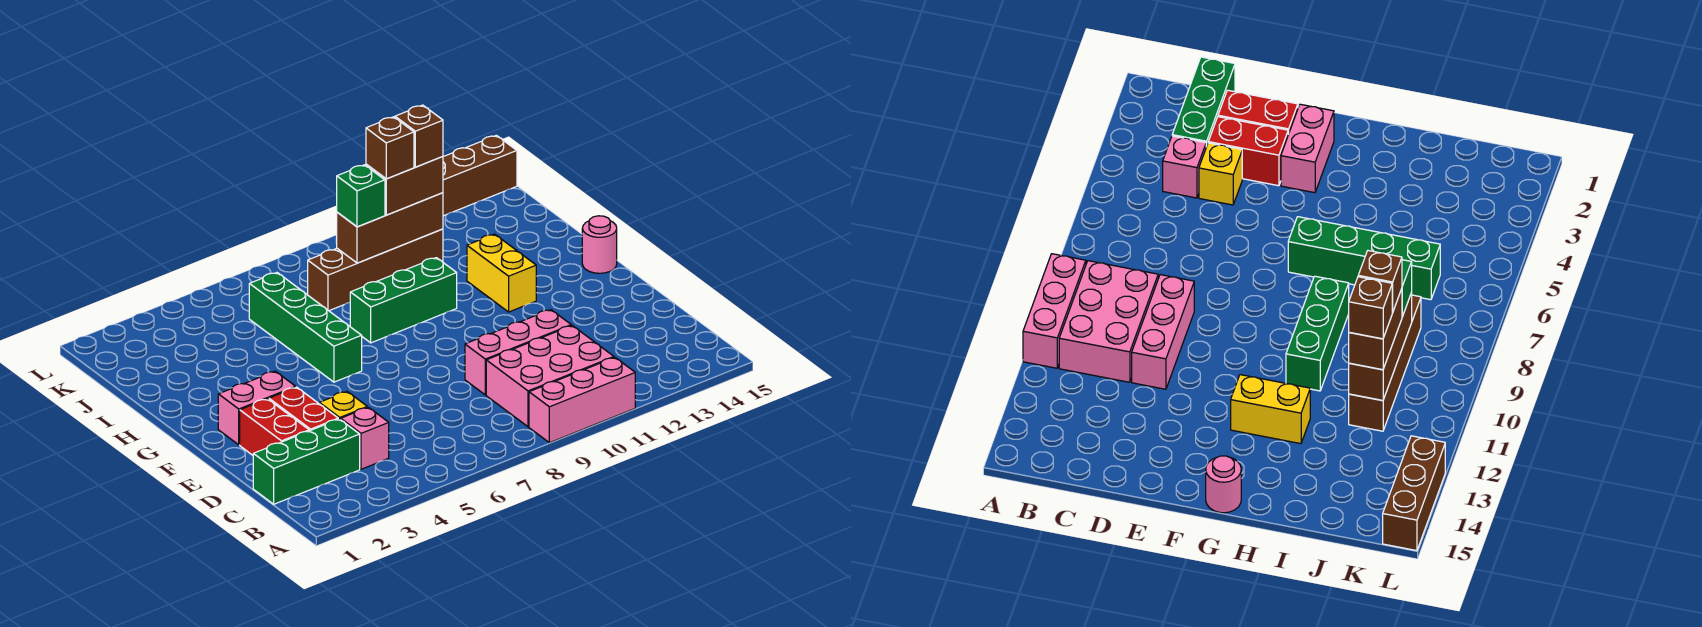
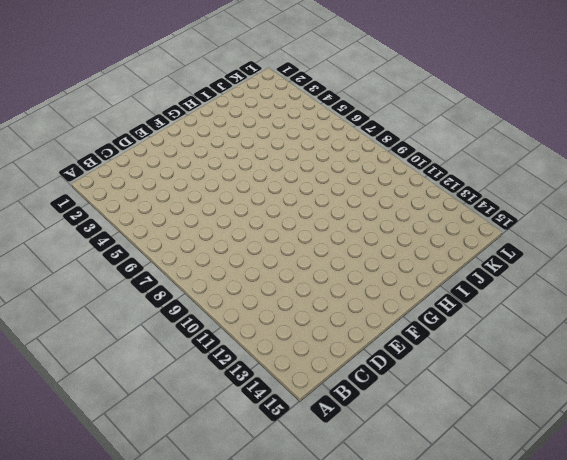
none -> pink brick A9:A11 level 1
none -> pink brick B9:C11 level 1
none -> green brick C1:C3 level 1

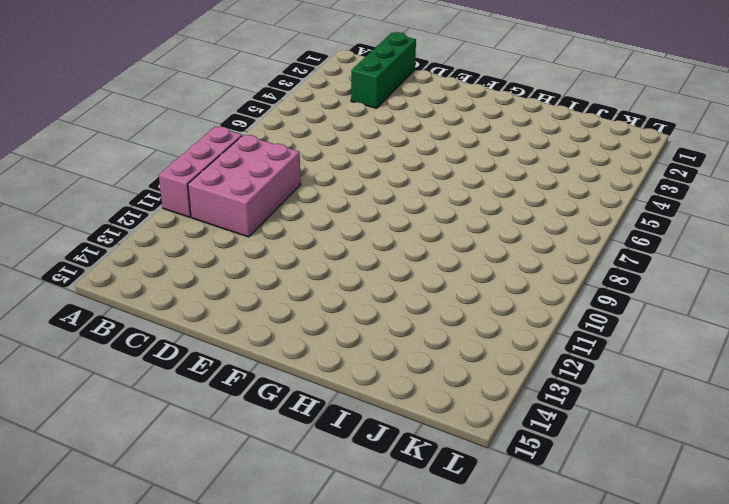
none -> pink brick C4 level 1
none -> red brick D2:E2 level 1
none -> red brick D3:E3 level 1

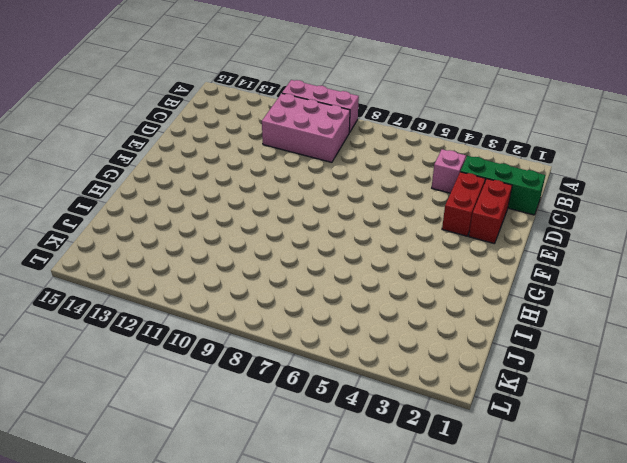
none -> yellow brick D4 level 1
none -> pink brick D9:D11 level 1
none -> pink brick F2:F3 level 1

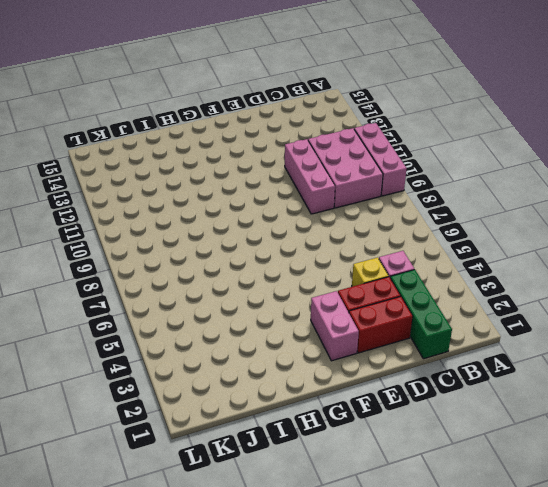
none -> green brick G6:J6 level 1
none -> yellow brick G12:H12 level 1
none -> pink round brick G15 level 1

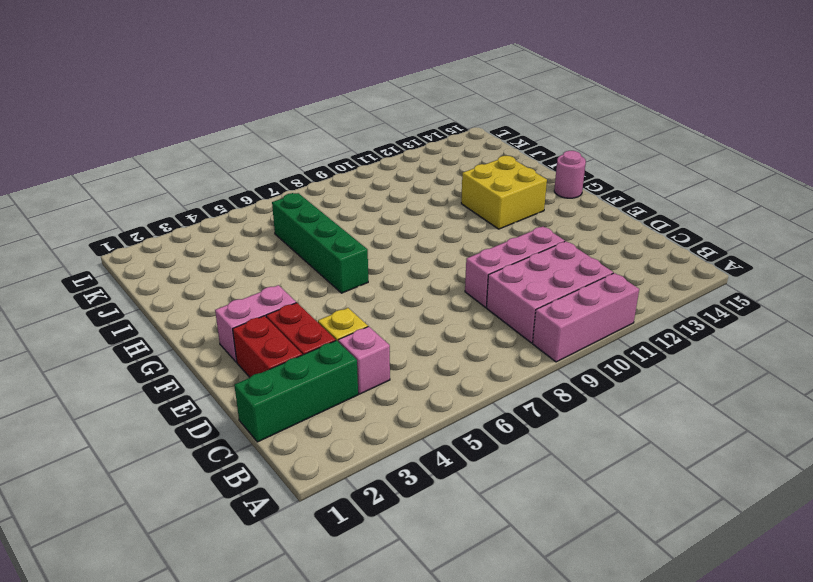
yellow brick G12:H13 level 1 -> yellow brick G12:H12 level 1
none -> green brick H8:H10 level 1
none -> brown brick J8:J11 level 1
none -> brown brick L13:L15 level 1

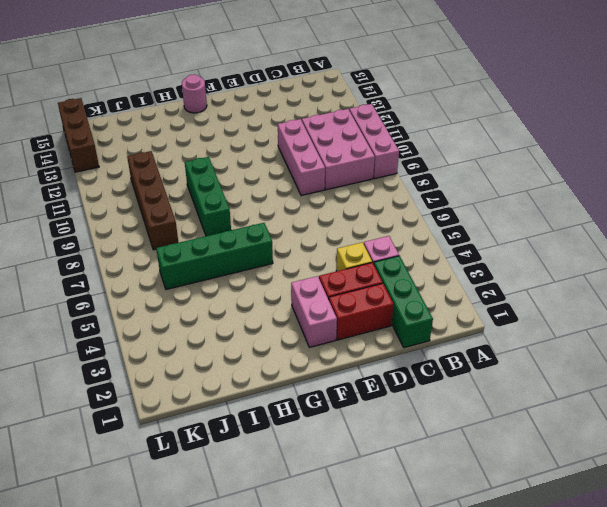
none -> yellow brick G12:H12 level 1
none -> brown brick J9:J11 level 2
none -> green brick J9 level 3

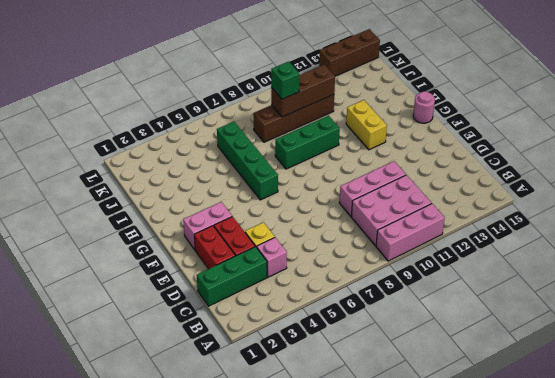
none -> brown brick J10:J11 level 3
none -> brown brick J10 level 4
none -> brown brick J11 level 4

